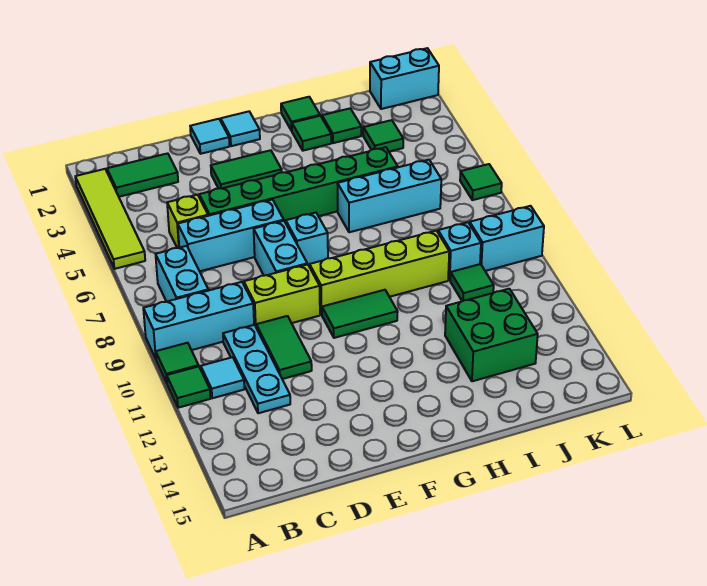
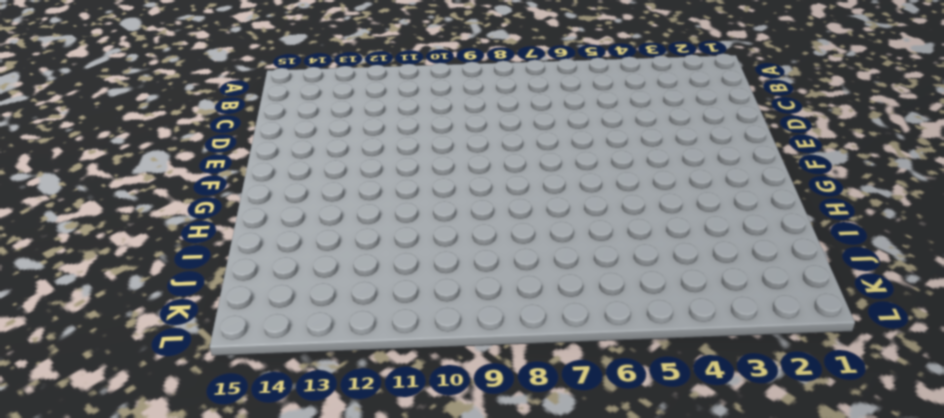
none -> lime tile A2:A5 level 1
none -> cyan brick A9:C9 level 1
none -> green tile A10 level 1
none -> green tile A11 level 1

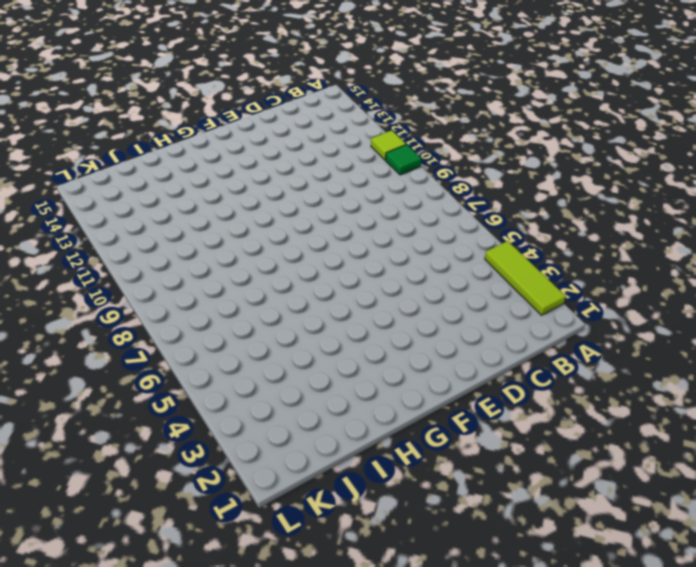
lime tile A2:A4 level 1 -> lime tile A2:A5 level 1
lime tile A11 level 1 -> green tile A11 level 1
none -> cyan brick A9:C9 level 1
none -> green tile B2:C2 level 1
none -> cyan brick B7:B8 level 1
none -> cyan tile B11 level 1

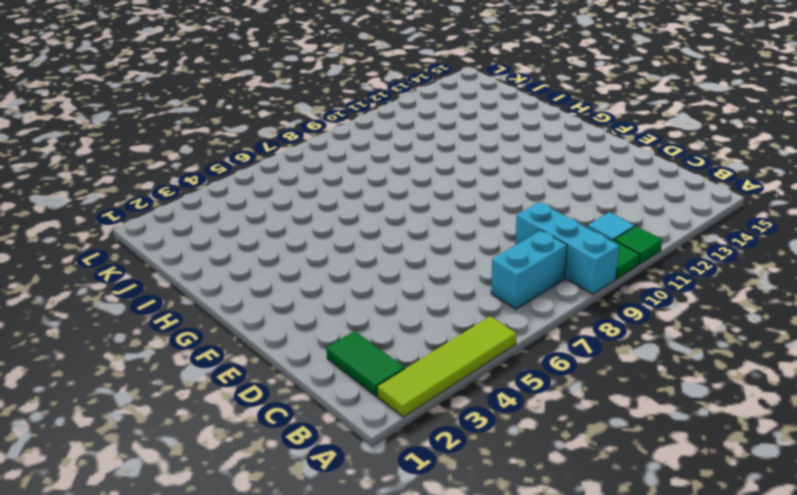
none -> lime brick C5 level 1
none -> cyan brick C6:E6 level 1
none -> cyan plate C10:C12 level 1
none -> green brick D5:I5 level 1

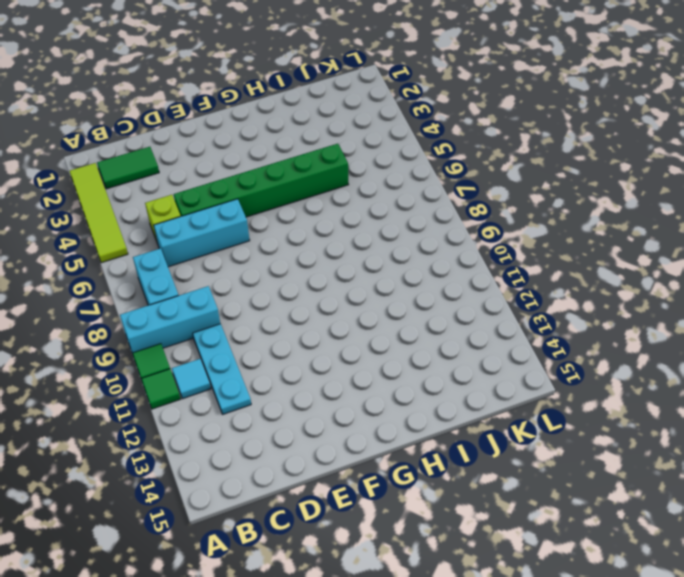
none -> lime brick D9:E9 level 1
none -> green tile D10:D11 level 1
none -> cyan tile E1 level 1
none -> green tile E3:F3 level 1

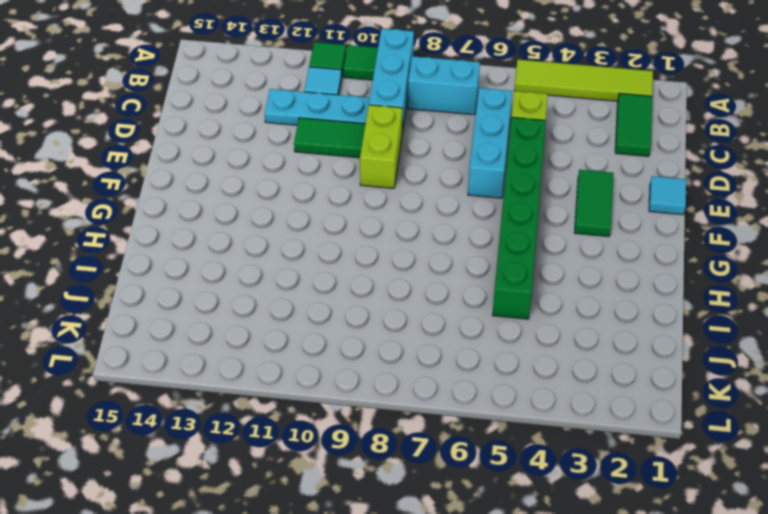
none -> cyan brick E7:E8 level 1
none -> cyan tile F1 level 1
none -> cyan brick F7 level 1
none -> lime brick F9:I9 level 1

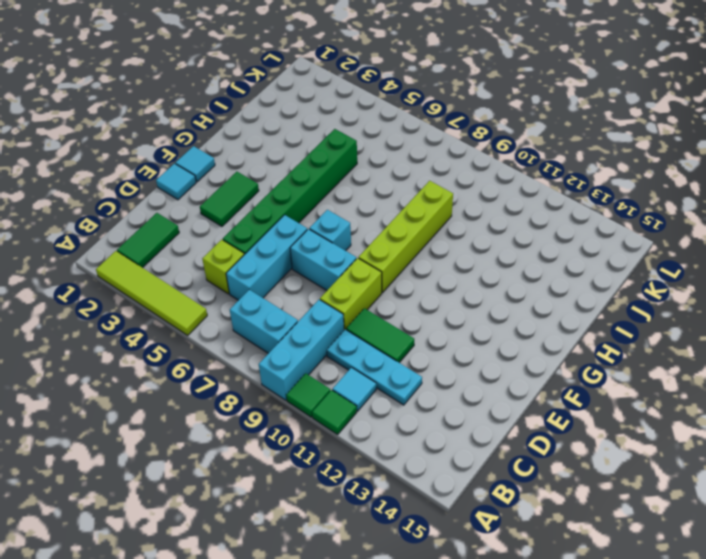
none -> green tile F10:G10 level 1
none -> green tile H1 level 1
none -> green tile H2 level 1
none -> cyan brick H6:J6 level 1

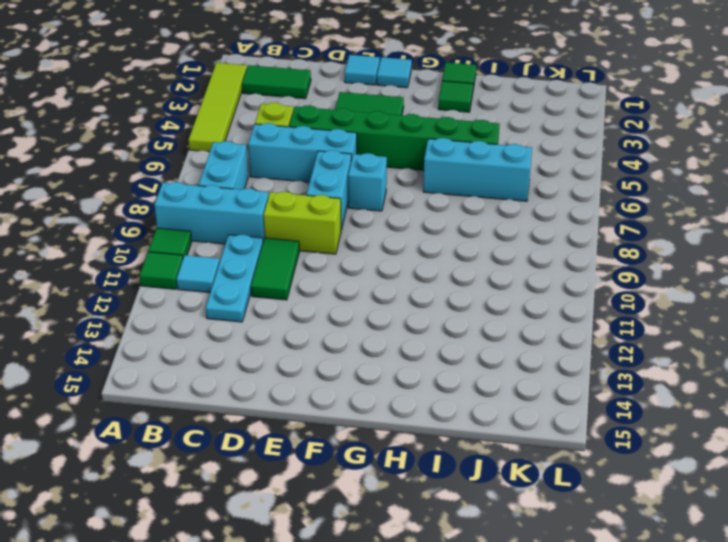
none -> lime brick F9:I9 level 1
none -> green tile F10:G10 level 1
none -> green tile I2 level 1
none -> green brick I12:J13 level 1

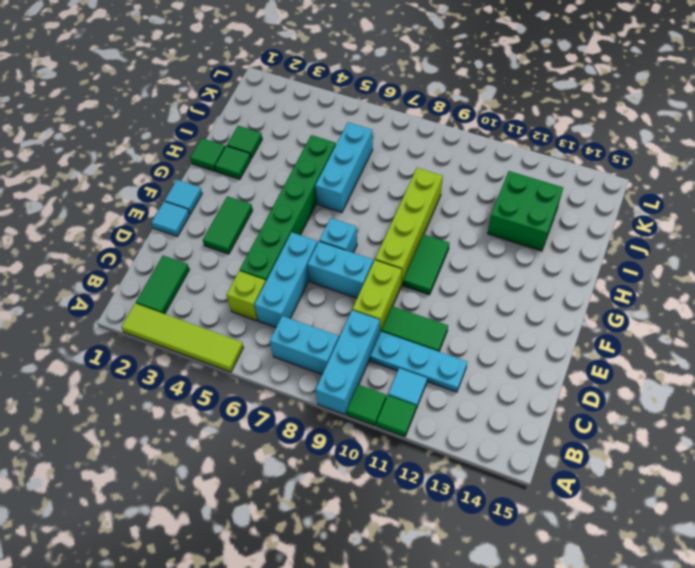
none -> green tile J3 level 1
none -> cyan brick J9 level 1
none -> green tile J10 level 1
none -> cyan brick K1:L1 level 1

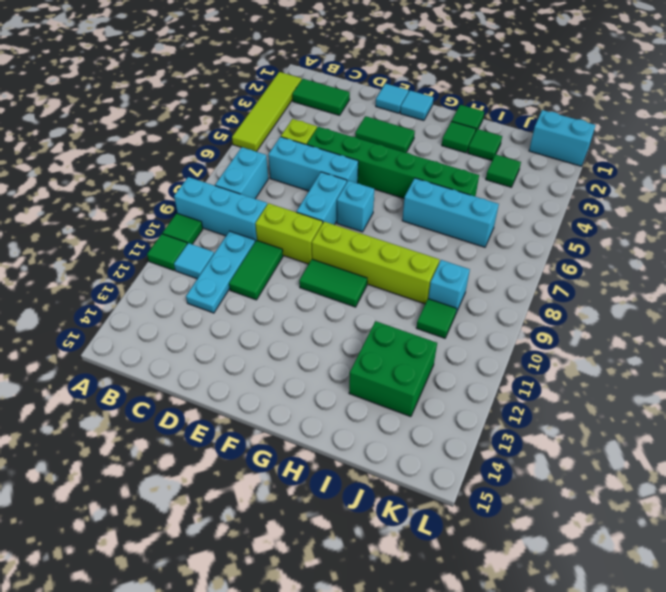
none -> cyan brick K9:L9 level 1
none -> green tile L6 level 1

